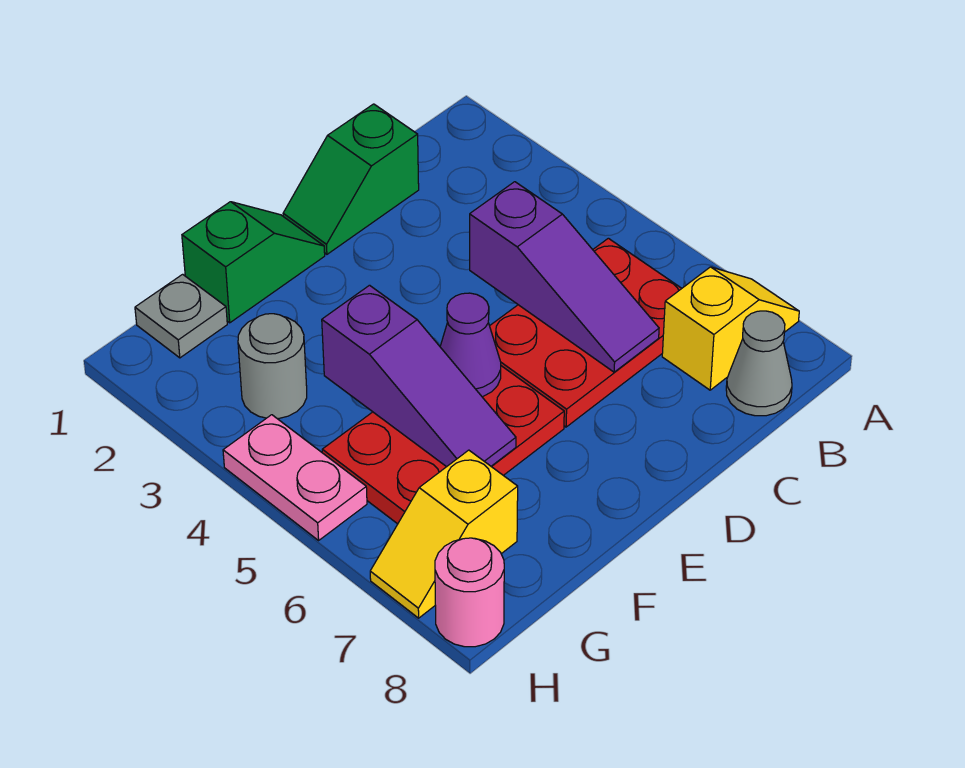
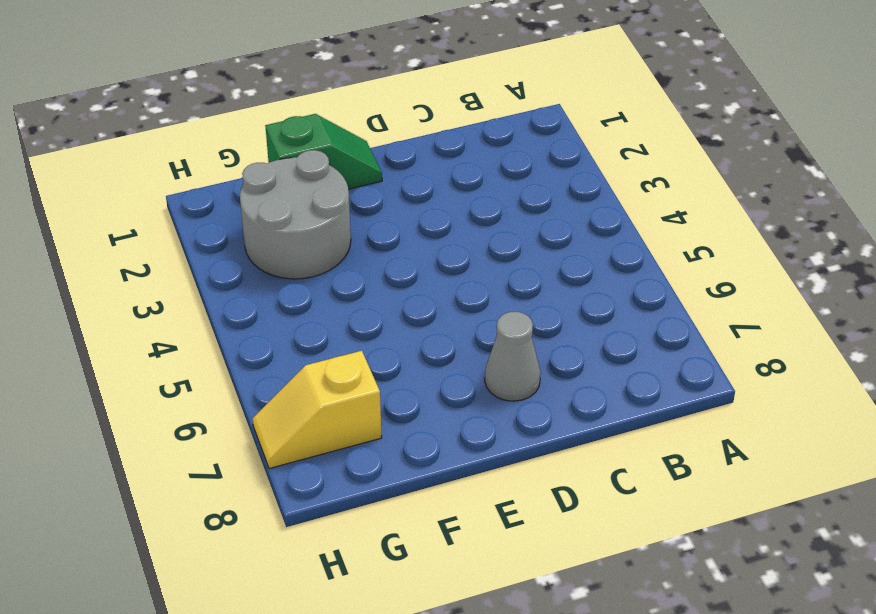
grey cone D7 level 1 -> grey cone B8 level 1
grey round brick F2:G3 level 1 -> grey round brick G3 level 1
none -> yellow slope A7:B7 level 1 top B
none -> red plate B5:D6 level 1
none -> green slope C1:D1 level 1 top C

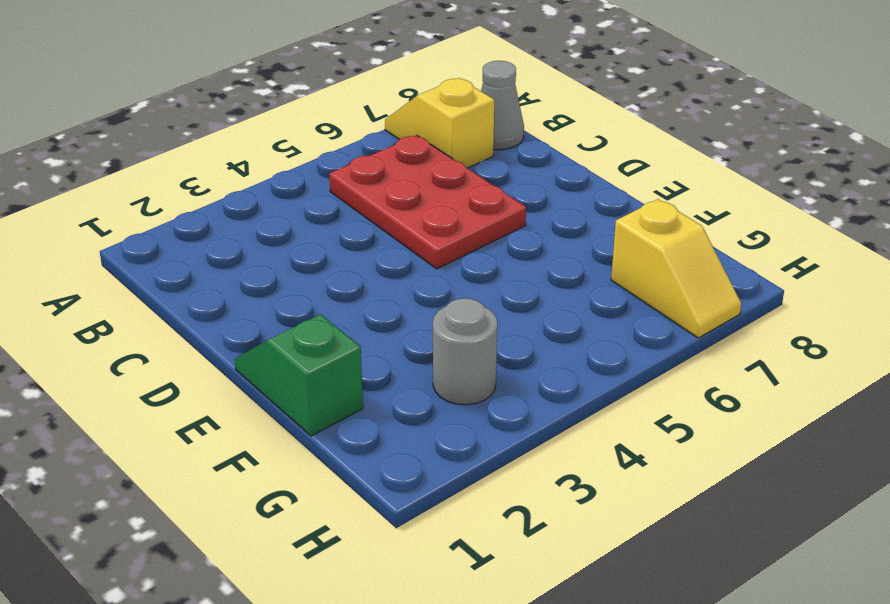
none -> green slope C1:D1 level 1 top C
none -> red plate E5:G6 level 1
none -> grey plate G1 level 1

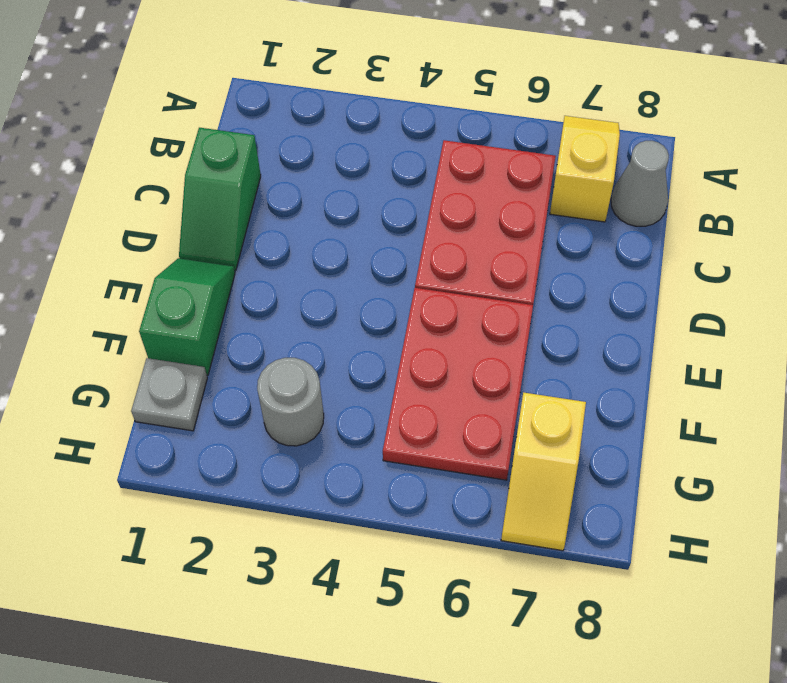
none -> pink plate H4:H5 level 1
none -> pink round brick H8 level 1
none -> purple slope C4:C6 level 2 top 4

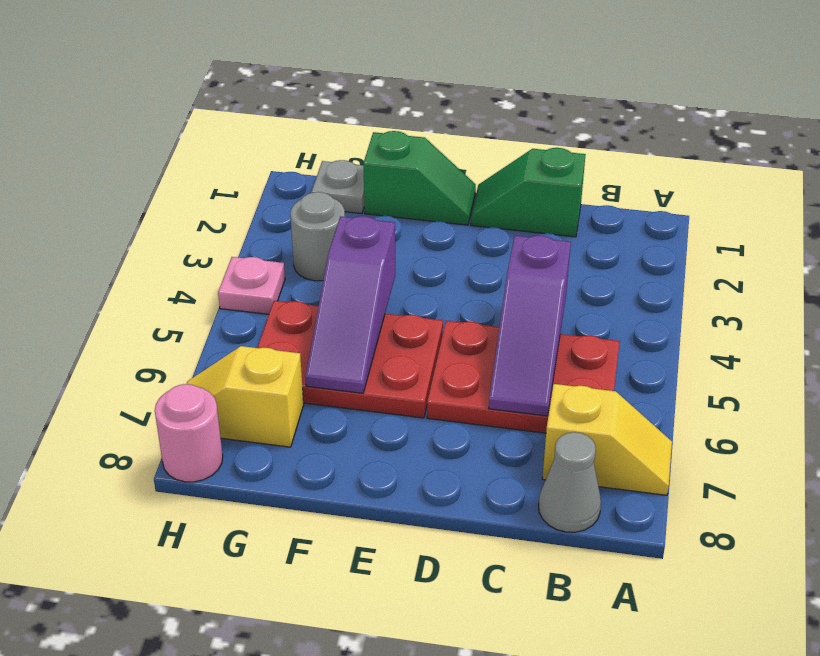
pink plate H4 level 1 -> pink plate H4:H5 level 1
none -> purple cone E5 level 2

